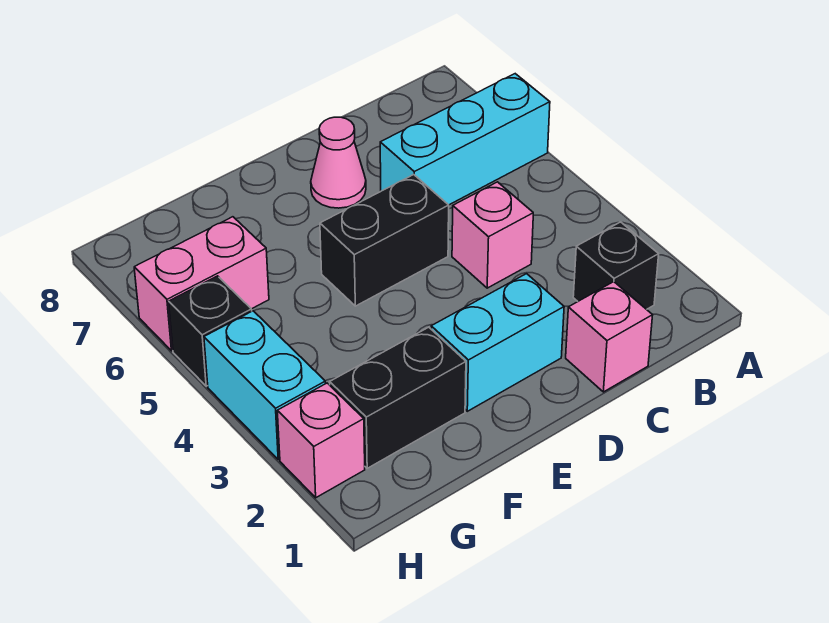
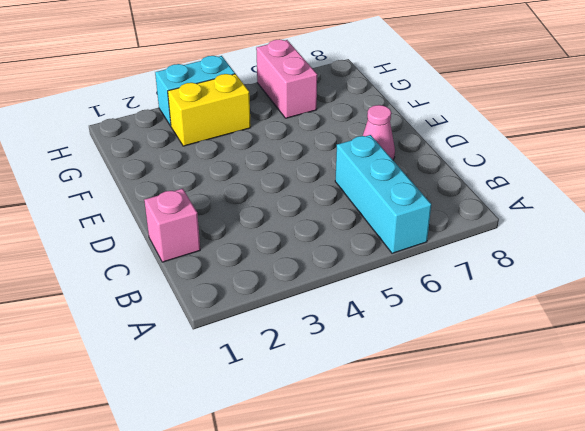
yellow brick G3:G4 level 1 -> none
none -> black brick B2 level 1
none -> pink brick C4 level 1
none -> cyan brick D2:E2 level 1

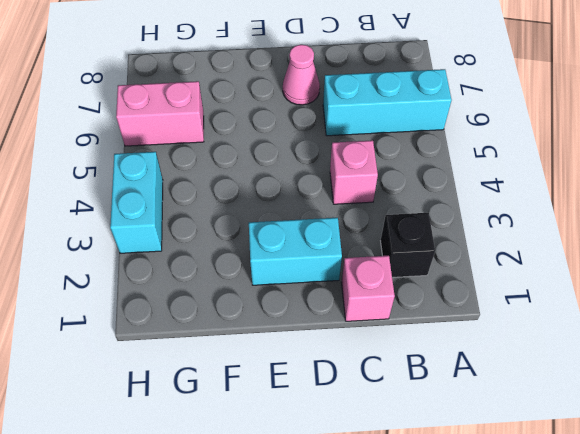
none -> black brick D5:E5 level 1
none -> black brick F2:G2 level 1
none -> pink brick H2 level 1

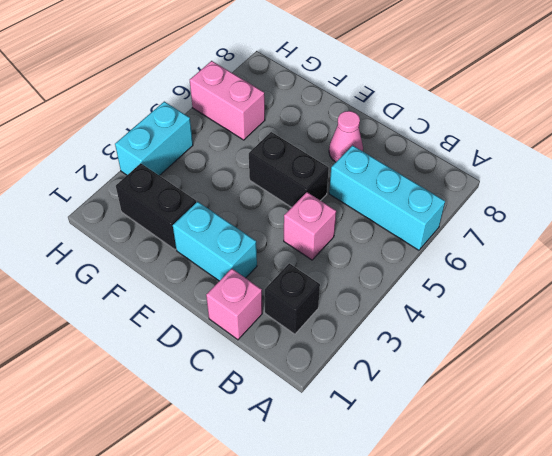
none -> pink brick H2 level 1
none -> black brick H5 level 1

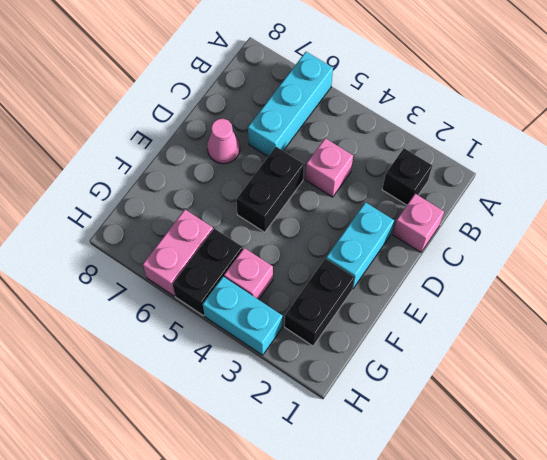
pink brick G4 level 1 -> pink brick H2 level 1
black brick G5:H5 level 1 -> black brick H5 level 1

